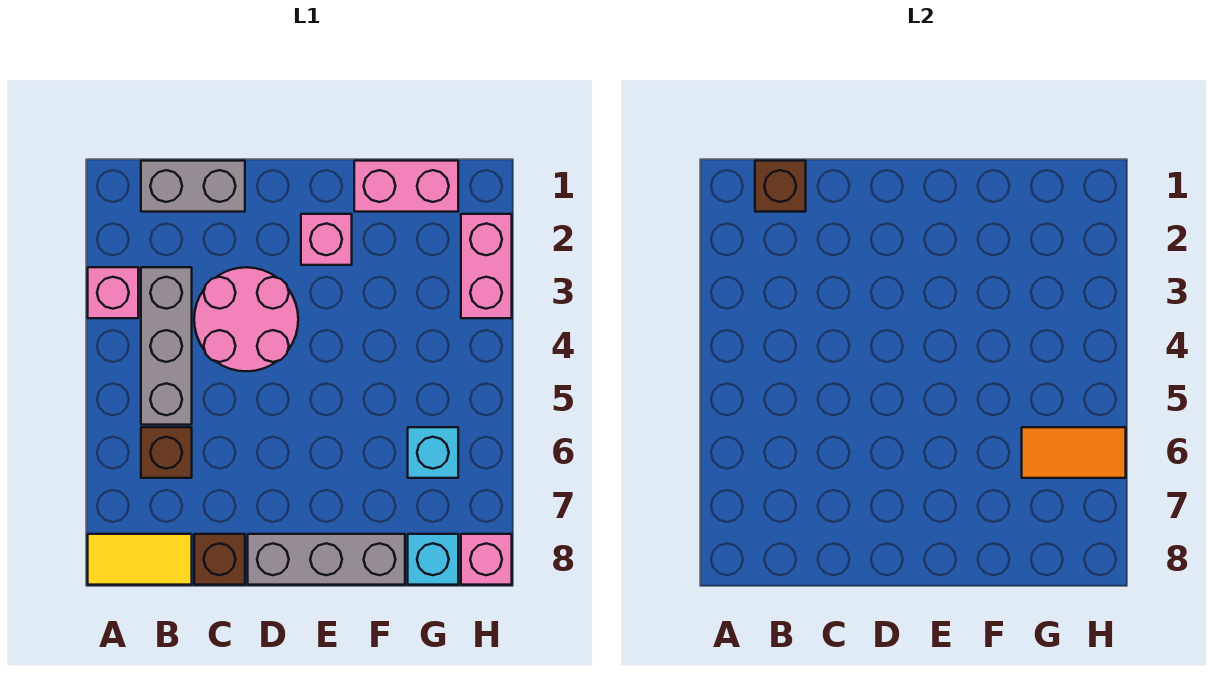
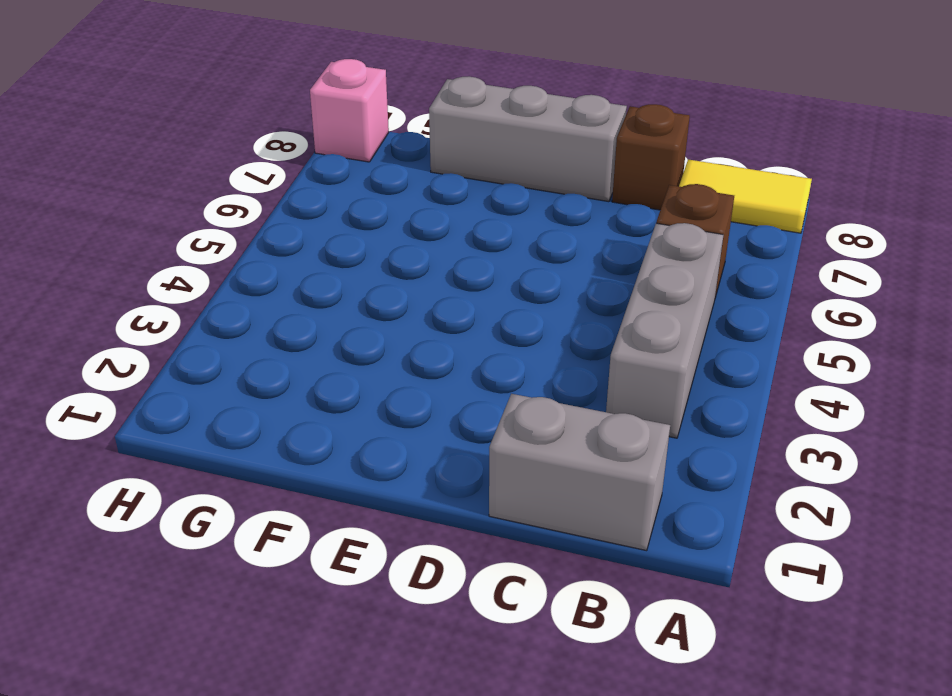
none -> pink brick A3 level 1
none -> pink round brick C3:D4 level 1
none -> pink brick E2 level 1

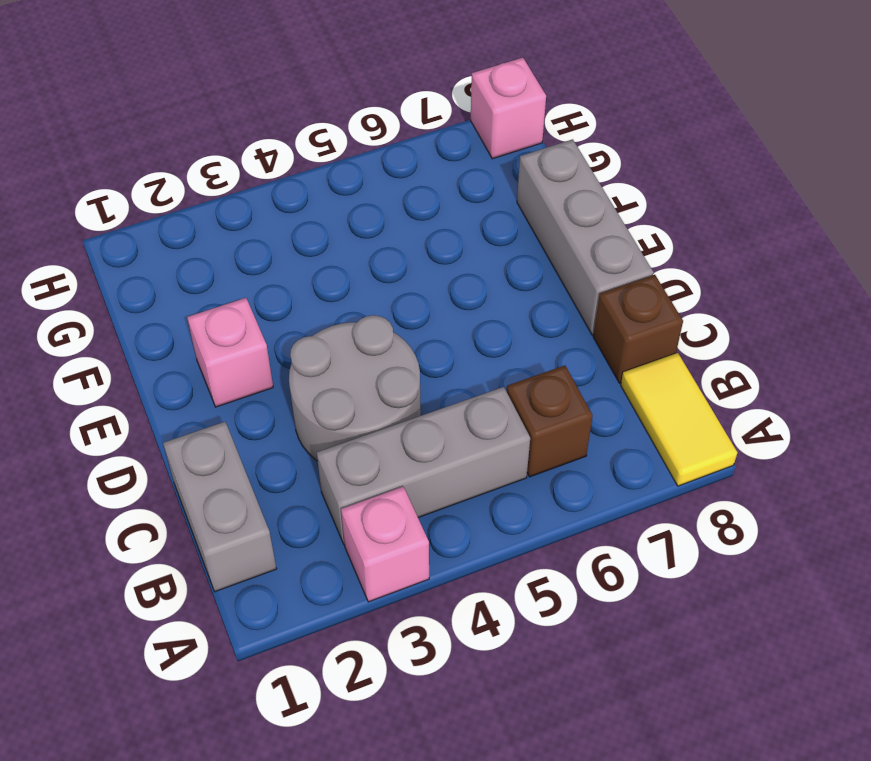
grey round brick C3:D4 level 1 -> pink round brick C3:D4 level 1
none -> pink brick F1:G1 level 1
none -> cyan brick G6 level 1
none -> cyan brick G8 level 1

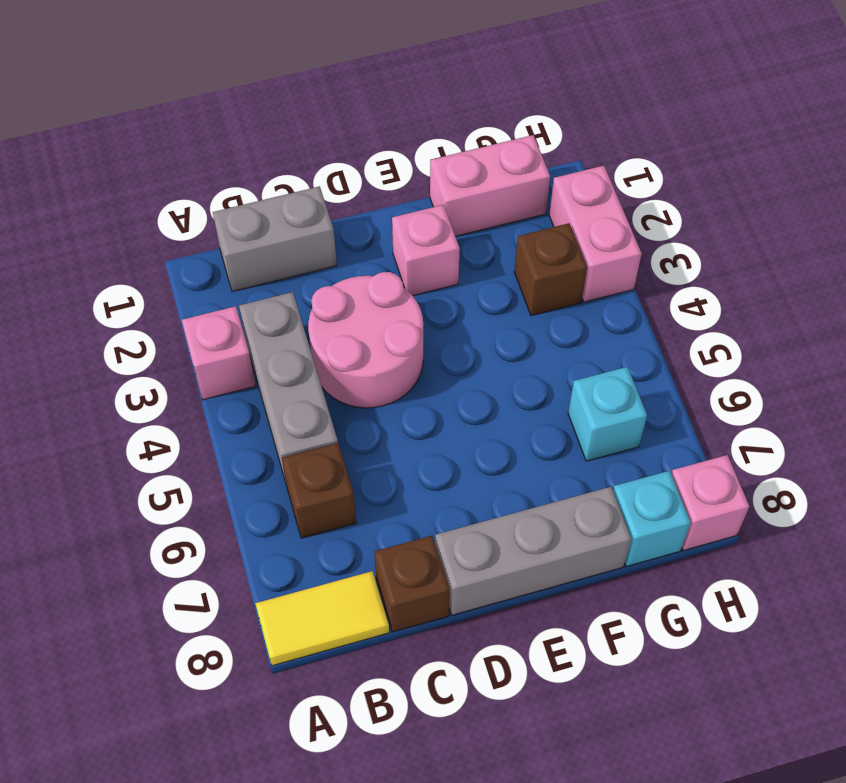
brown brick G3 level 1 -> brown brick B1 level 2
none -> orange tile G6:H6 level 2

